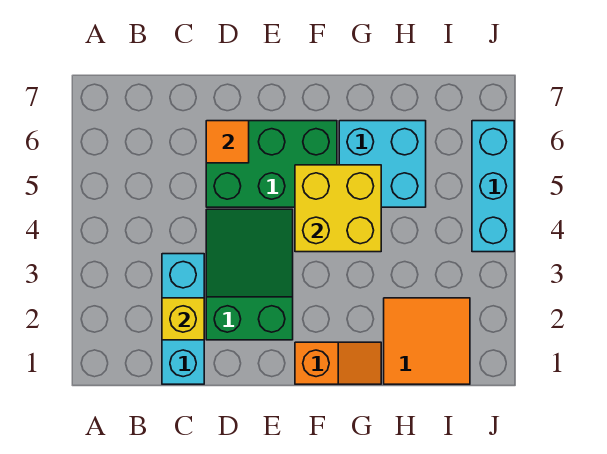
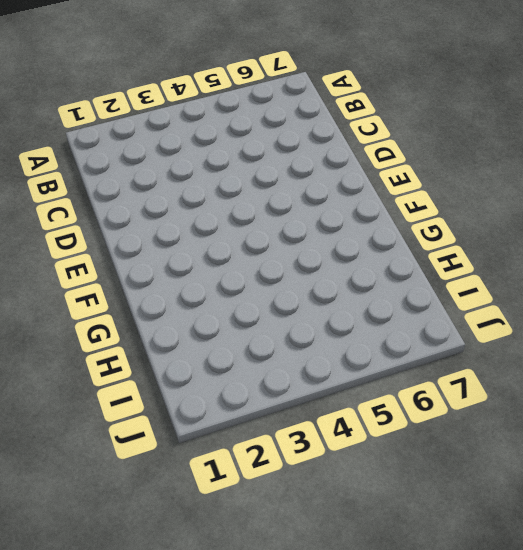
none -> cyan brick C1:C3 level 1
none -> green slope D2:E4 level 1 top 2

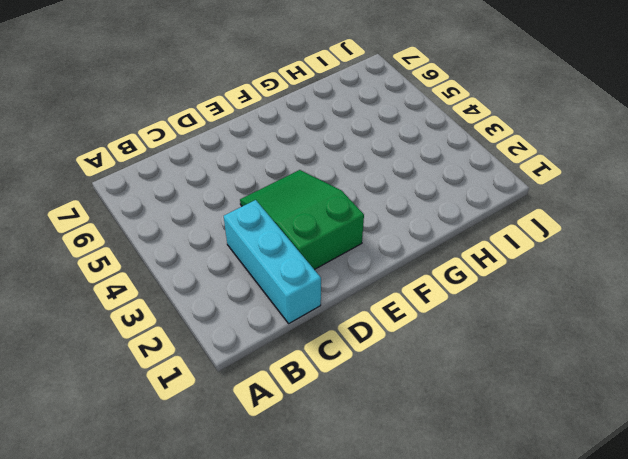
none -> green brick D5:F6 level 1
none -> orange slope F1:G1 level 1 top F

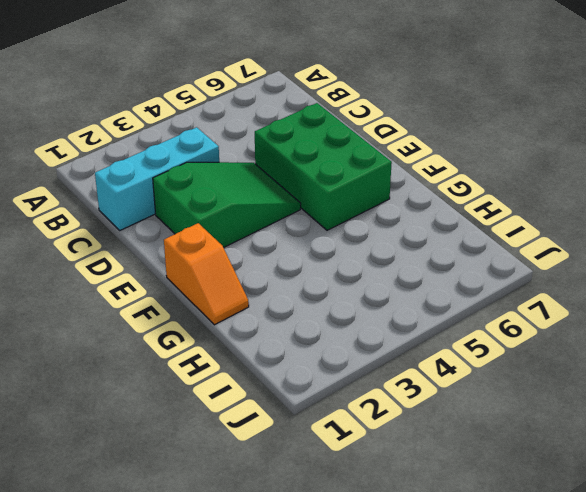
none -> cyan brick G5:H6 level 1
none -> orange tile H1:I2 level 1

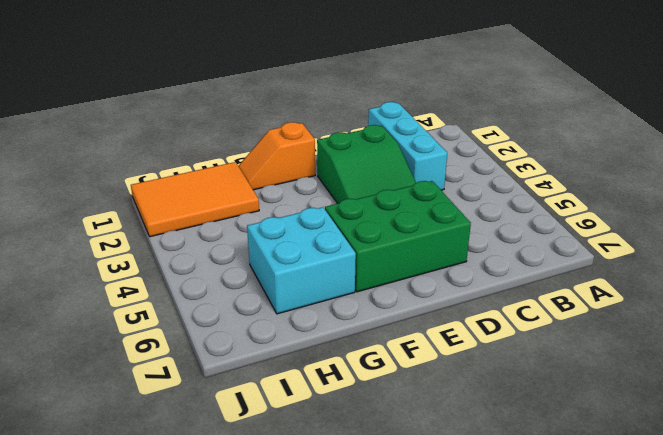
orange tile H1:J2 level 1 -> orange tile H1:I2 level 1
none -> cyan brick J4:J6 level 1
none -> yellow brick C2 level 2

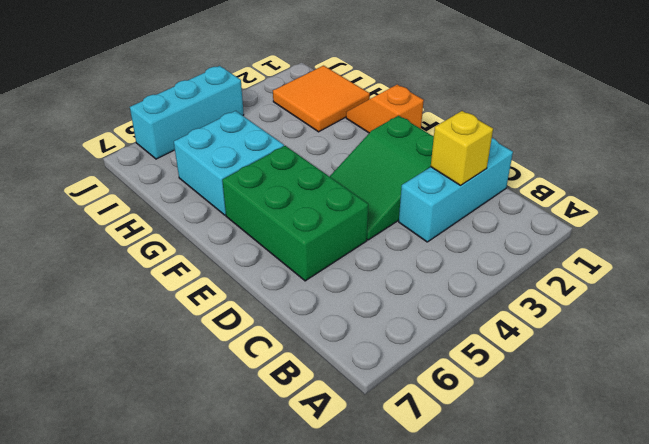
none -> orange tile D6 level 2
none -> yellow brick F4:G5 level 2

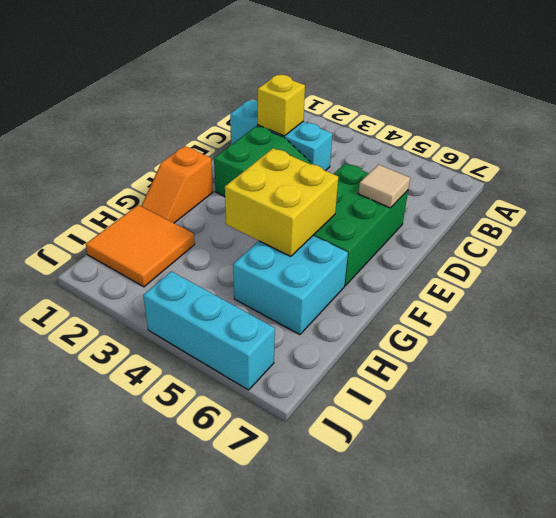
tan tile D6 level 2 -> orange tile D6 level 2

